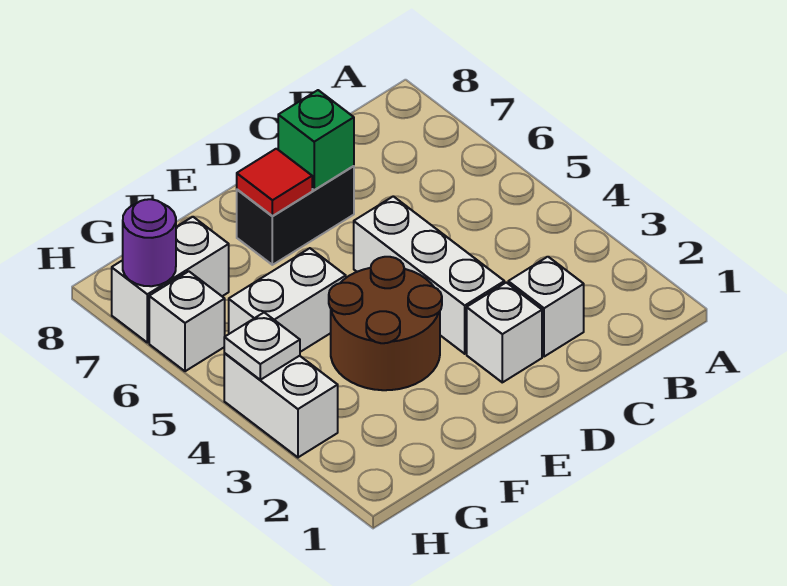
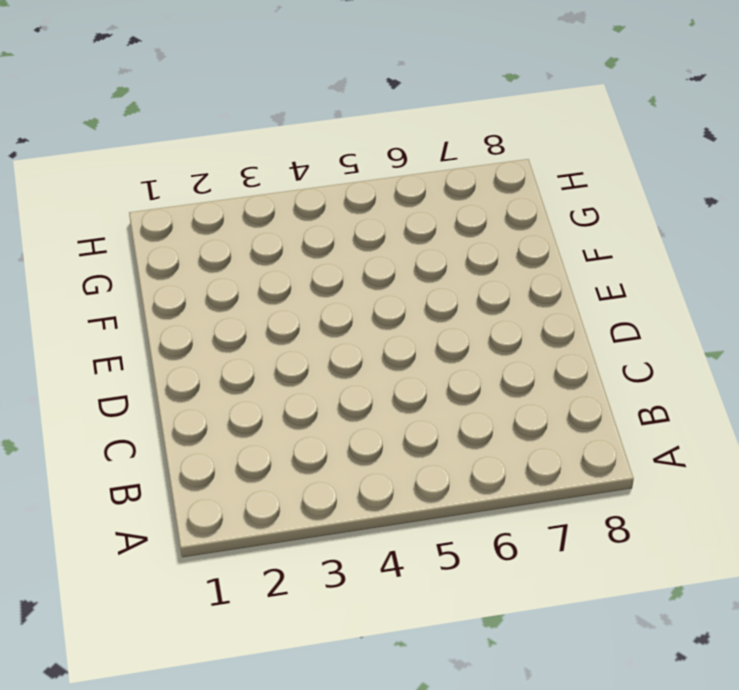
none -> white brick C2 level 1
none -> white brick D2 level 1
none -> white brick D3:D5 level 1

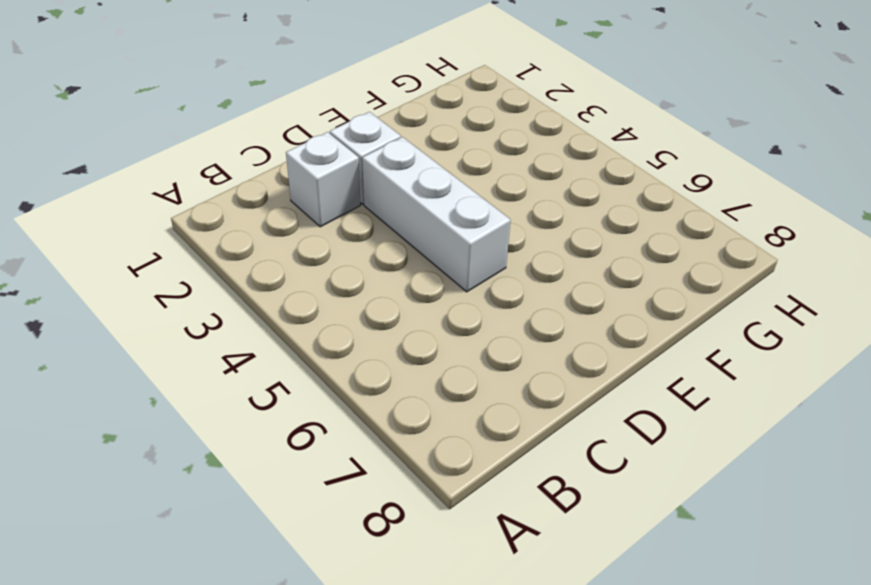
none -> black brick D7:E7 level 1
none -> brown round brick E3:F4 level 1
none -> white brick F5:G5 level 1

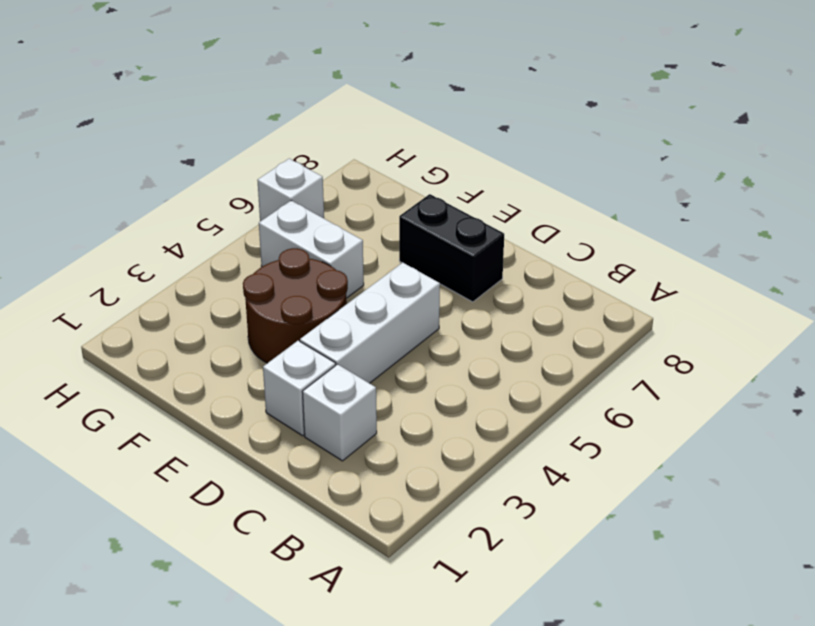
none -> white brick G7:H7 level 1
none -> white brick H3:H4 level 1
none -> green brick D7 level 2

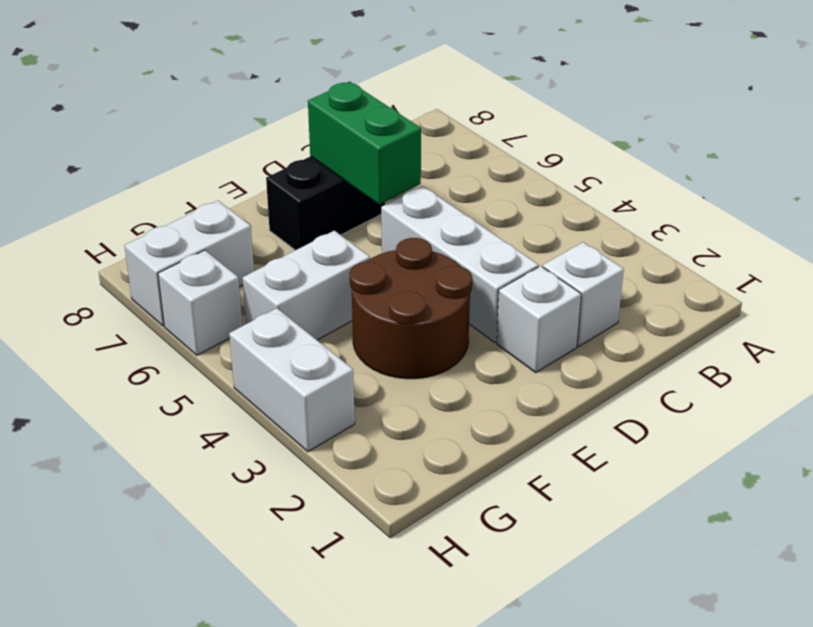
green brick D6:D7 level 2 -> green brick D7 level 2
none -> red tile E7 level 2
none -> white plate H4 level 2
none -> purple round brick H7 level 2

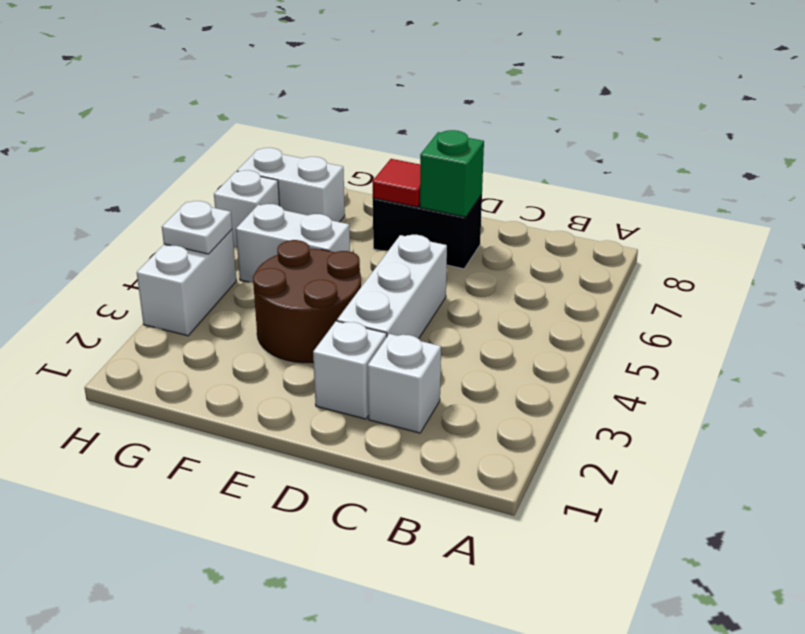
none -> purple round brick H7 level 2

